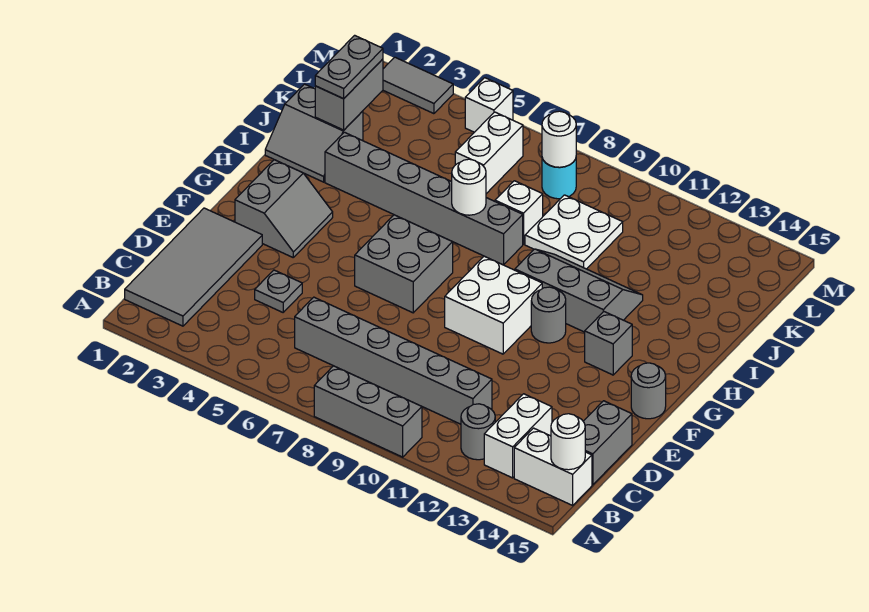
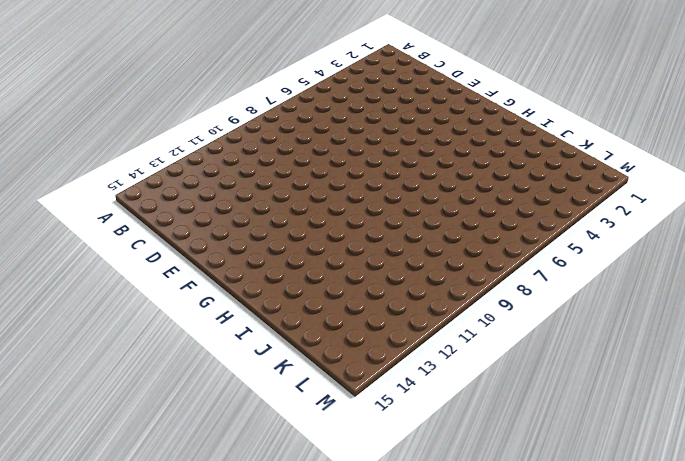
none -> grey brick A8:A10 level 1
none -> grey tile B1:E2 level 1
none -> grey round brick B12 level 1

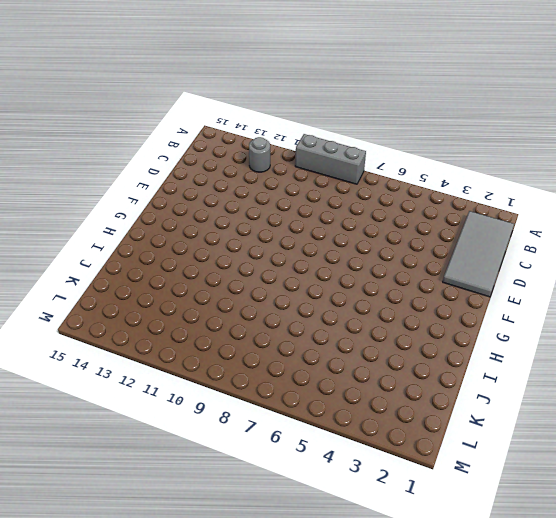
none -> white brick B13:C13 level 1
none -> white brick B14:B15 level 1
none -> grey brick C6:C11 level 1

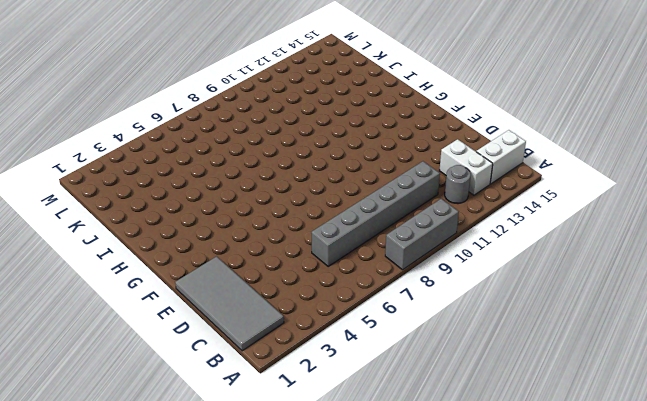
none -> grey brick C15:D15 level 1
none -> grey plate D4 level 1
none -> grey slope F2:G3 level 1 top 2

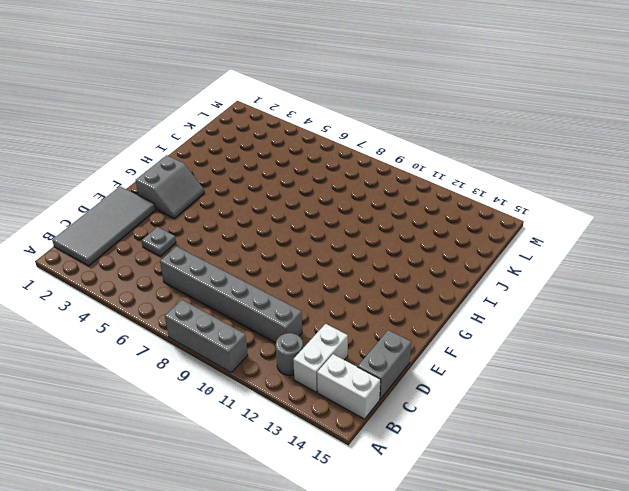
none -> grey brick F6:G7 level 1
none -> white brick F9:G10 level 1
none -> grey round brick F15 level 1

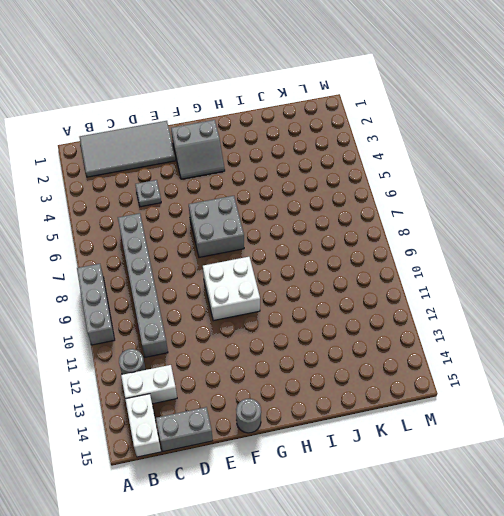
none -> grey round brick G11 level 1
none -> grey brick G13 level 1
none -> grey slope H10:I12 level 1 top H

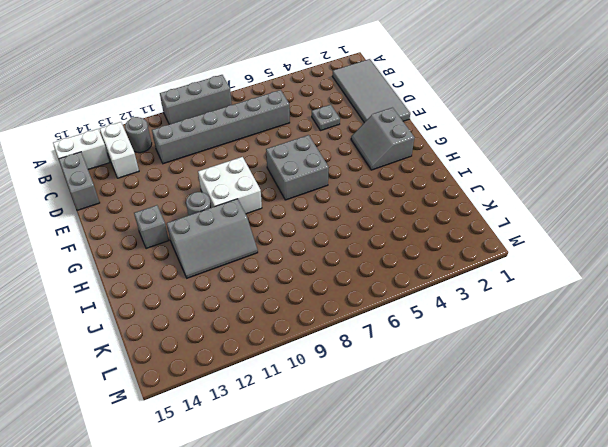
none -> grey round brick F15 level 1
none -> grey slope I1:J2 level 1 top J
none -> grey brick I3:I8 level 1

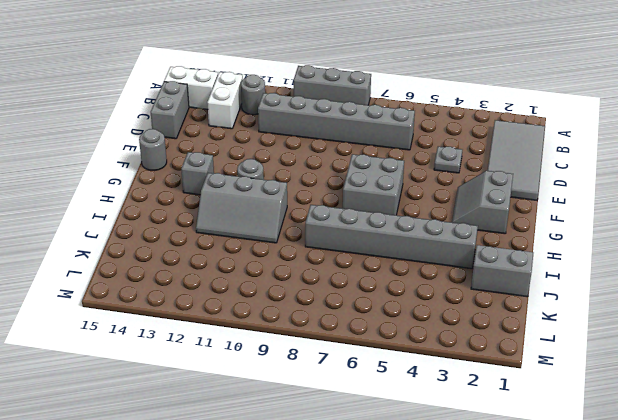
none -> white brick F9:G10 level 1
none -> white brick J8 level 1
none -> white plate J9:K10 level 1

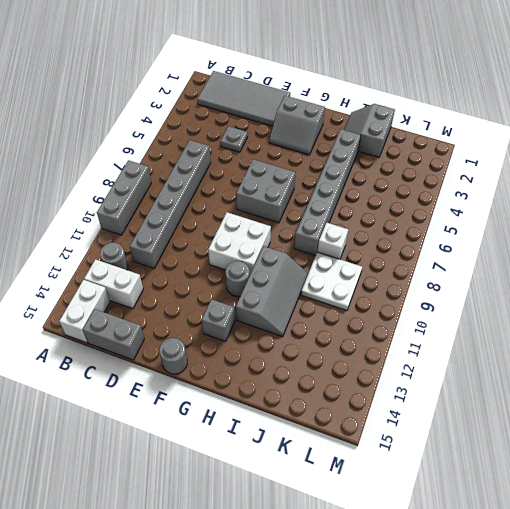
none -> white brick K6:L6 level 1
none -> cyan round brick L8 level 1
none -> grey tile M2:M3 level 1

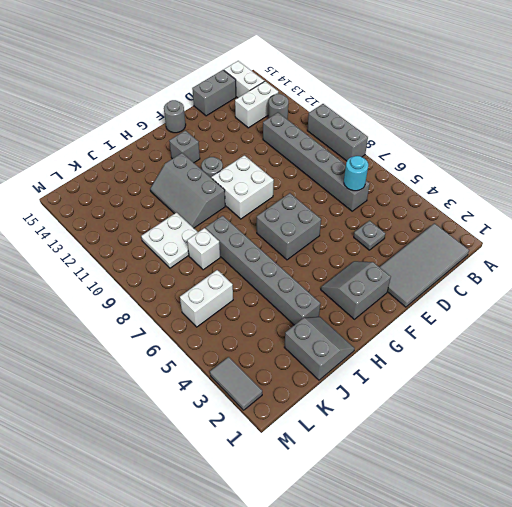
cyan round brick C6 level 2 -> cyan round brick L8 level 1
none -> white brick M5 level 1
none -> white round brick B15 level 2
none -> white round brick I7 level 2

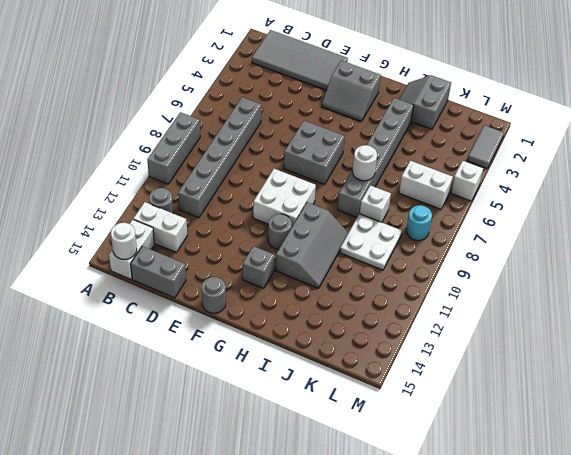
none -> grey plate D4 level 1
none -> grey brick J2:K2 level 2
none -> white round brick L8 level 2

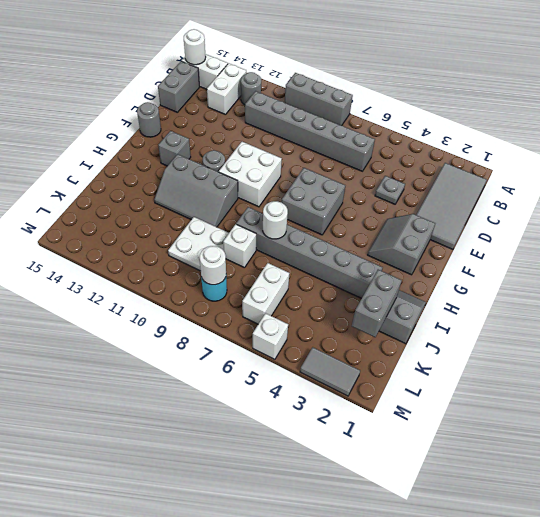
none -> grey plate J2:K2 level 3

